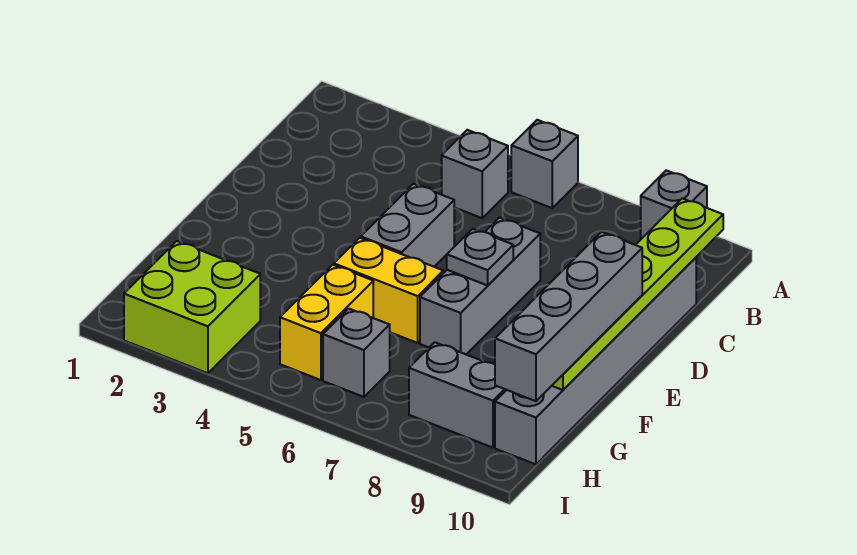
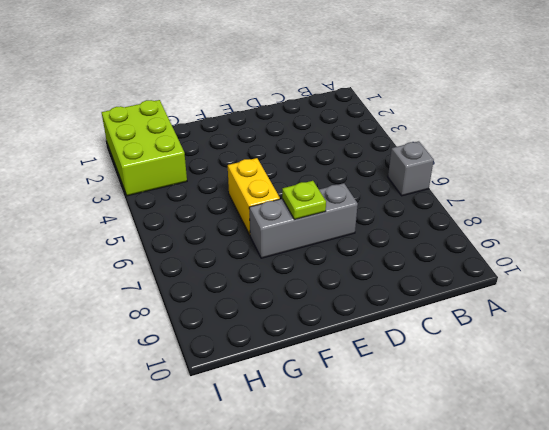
lime plate E7 level 2 -> grey plate E7 level 2
lime brick H1:I3 level 1 -> lime brick H2:I3 level 1
none -> grey brick A9 level 1
none -> grey brick B5 level 1
none -> grey brick C10:H10 level 1

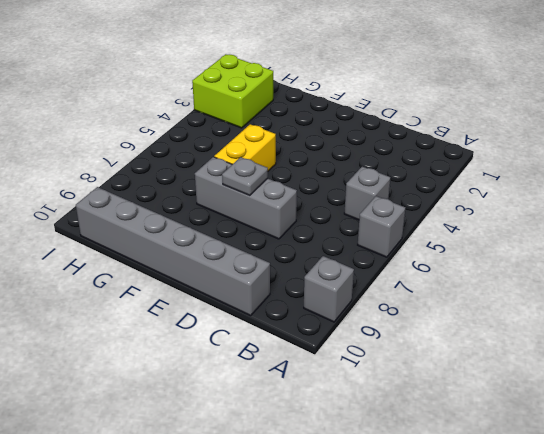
none -> grey brick D5:E5 level 1
none -> yellow brick G5:H5 level 1
none -> grey brick H6 level 1

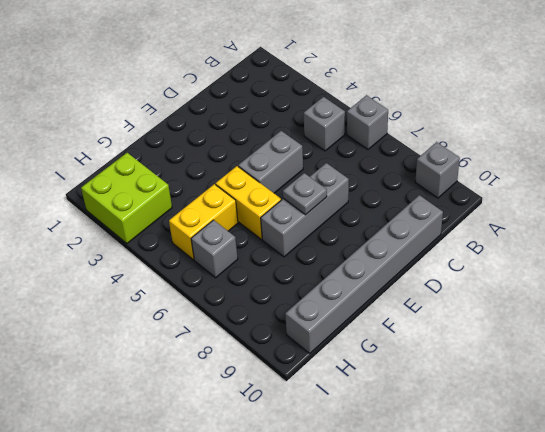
none -> grey brick H8:H9 level 1
none -> lime plate B10:G10 level 2
none -> grey brick E10:H10 level 3

